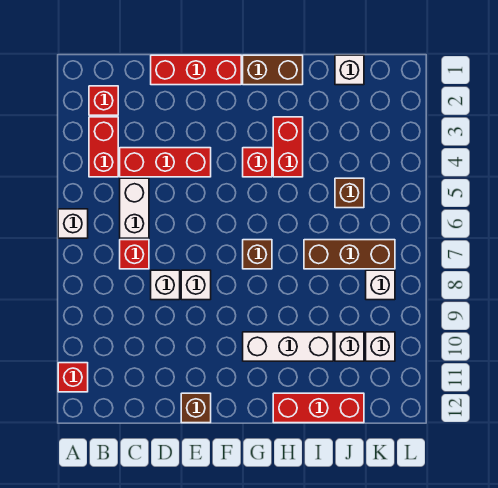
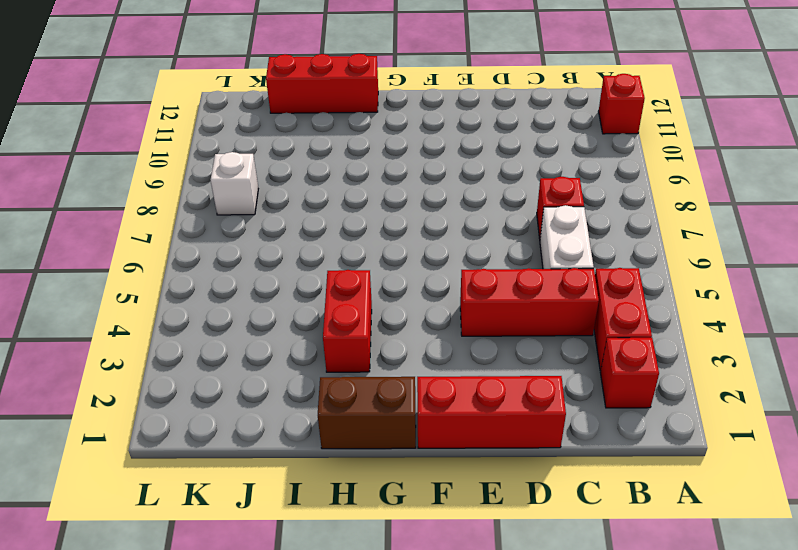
none -> white brick A6 level 1
none -> white brick D8 level 1
none -> white brick E8 level 1

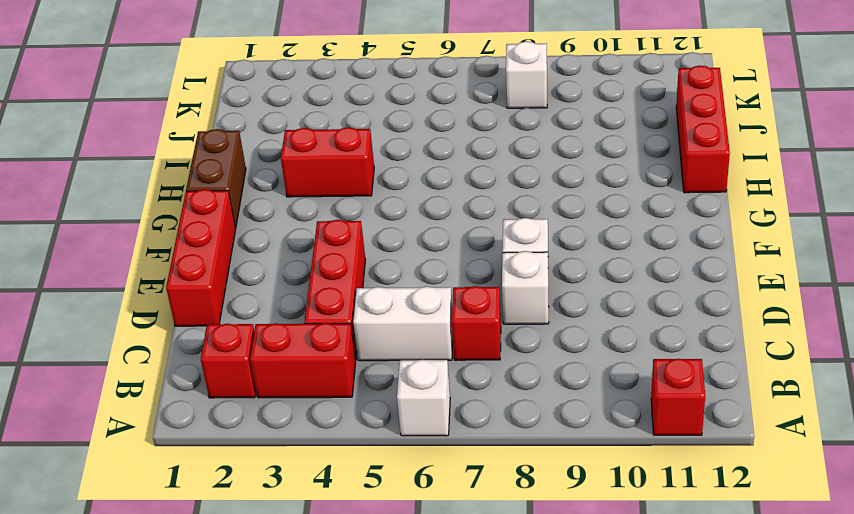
none -> brown brick E12 level 1
none -> red brick G4 level 1
none -> brown brick G7 level 1

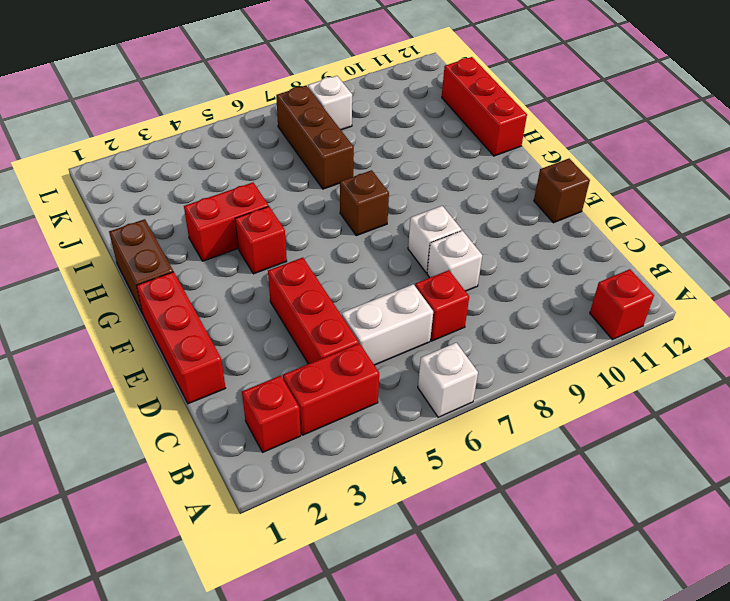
none -> white brick G10:I10 level 1
none -> white brick J1 level 1
none -> brown brick J5 level 1

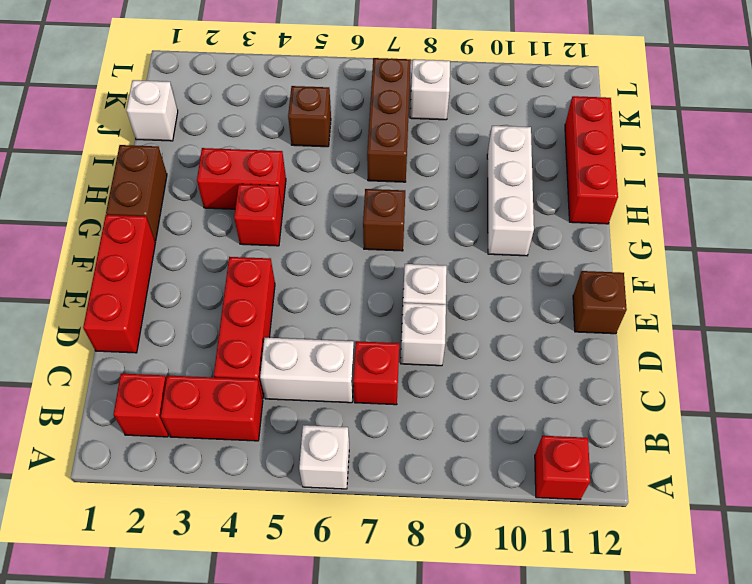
none -> white brick J10 level 1
none -> white brick K10 level 1

